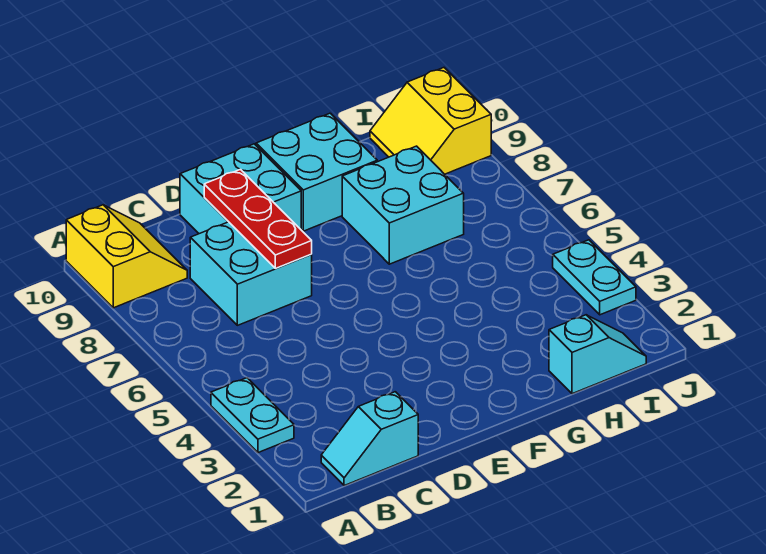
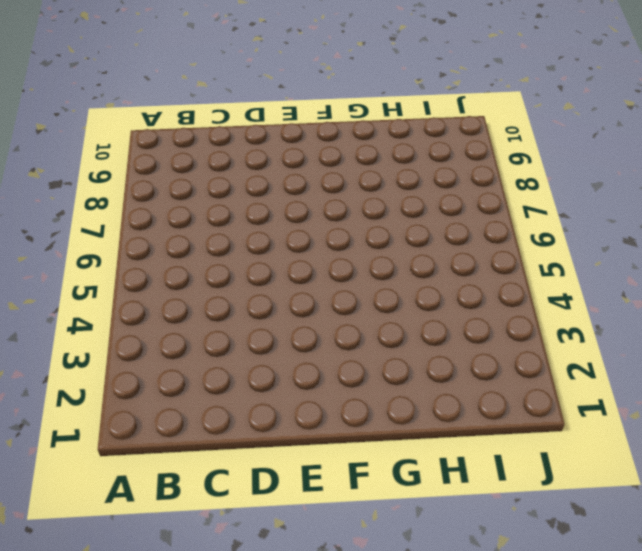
none -> cyan plate A3:A4 level 1
none -> yellow slope A9:B10 level 1 top A

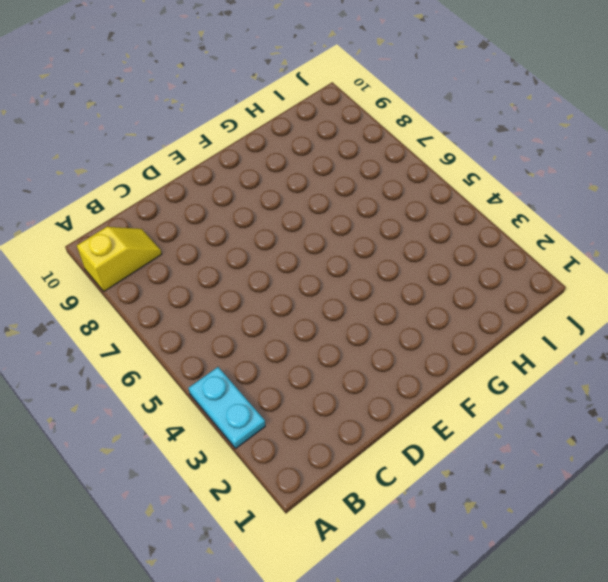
yellow slope A9:B9 level 1 top A -> yellow slope A9:B10 level 1 top A
none -> cyan slope B1:C1 level 1 top C
none -> cyan brick C7:D8 level 1

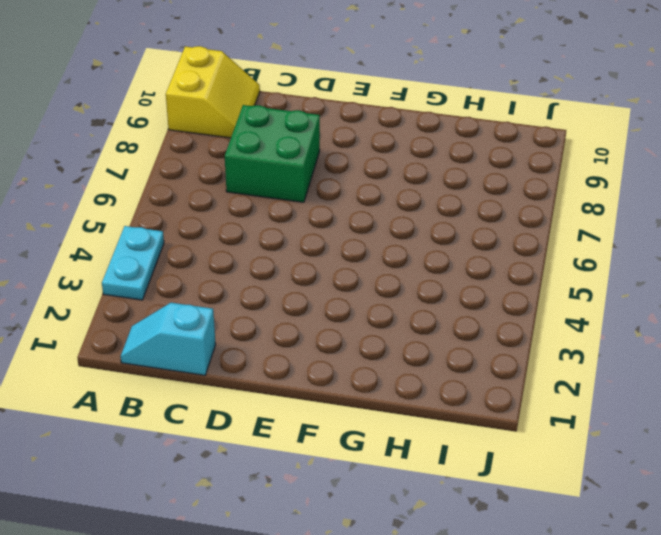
green brick C7:D8 level 1 -> cyan brick C7:D8 level 1
none -> cyan brick D9:E10 level 1
none -> cyan brick F9:G10 level 1

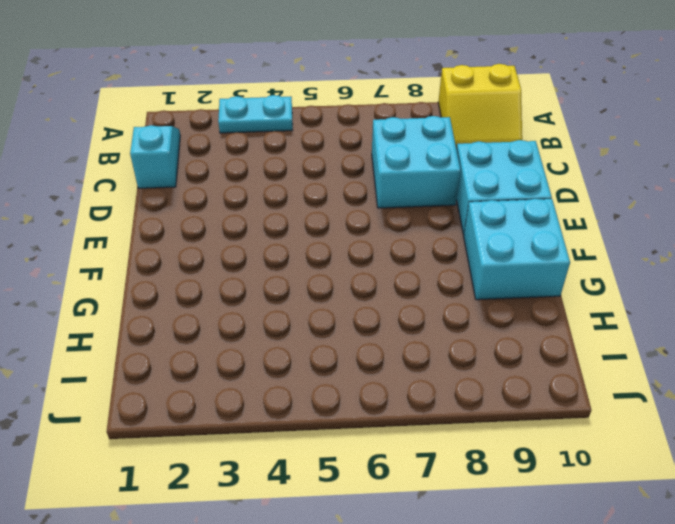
none -> cyan brick G7:H8 level 1
none -> cyan slope H1:I1 level 1 top H

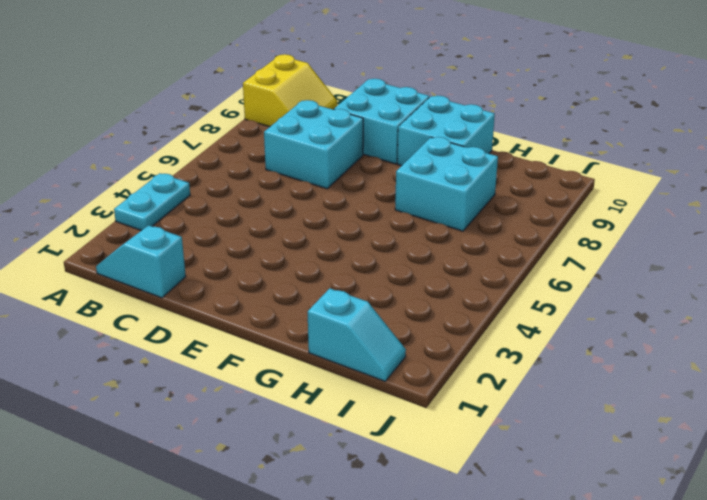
none -> yellow slope I9:J10 level 1 top J
none -> cyan plate J3:J4 level 1

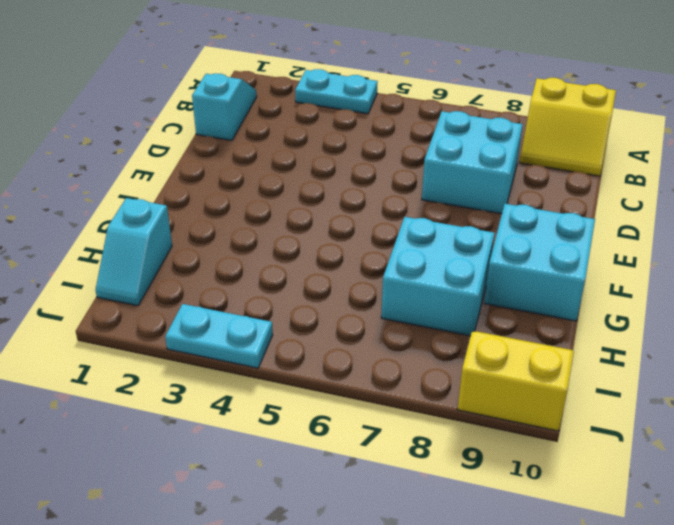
none -> cyan brick D9:E10 level 1
none -> red plate D7:D9 level 2

